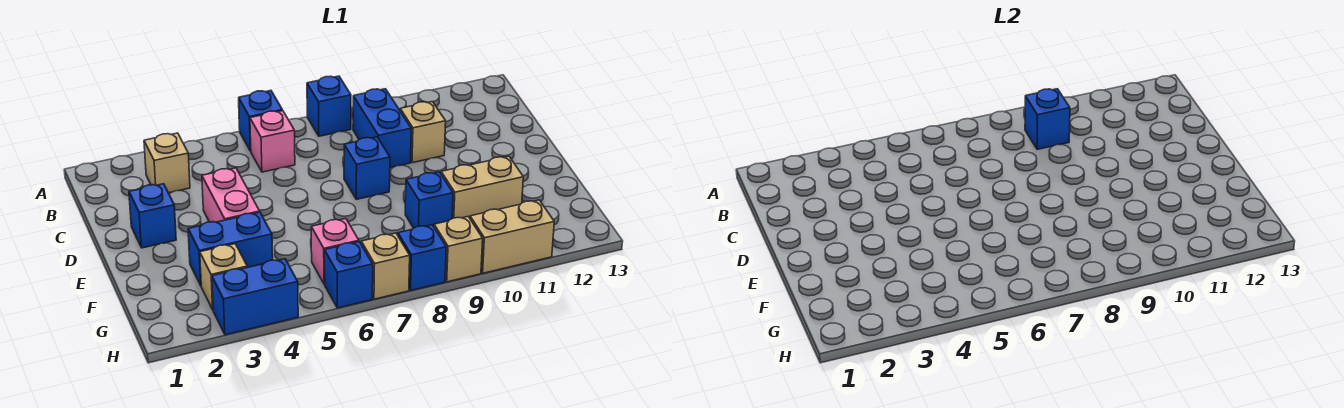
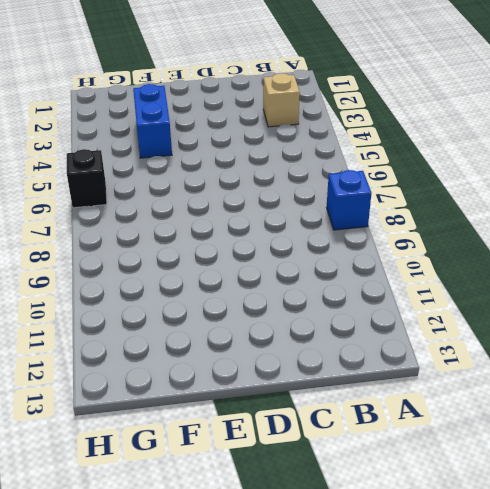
black brick H6 level 1 -> blue brick H6 level 1
none -> blue brick A6 level 1
none -> pink brick B6 level 1
none -> blue brick B9:C9 level 1

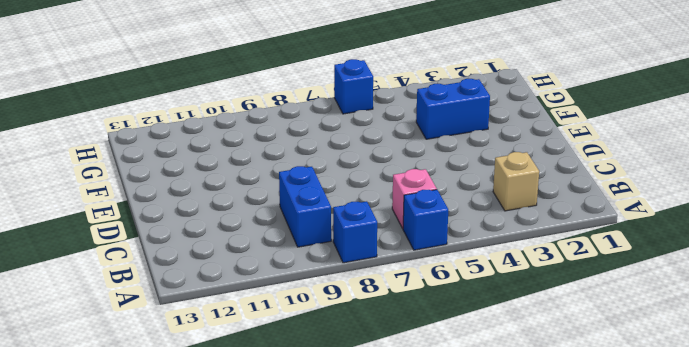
none -> tan brick C10 level 1
none -> blue brick D2 level 1
none -> pink brick D4:E4 level 1

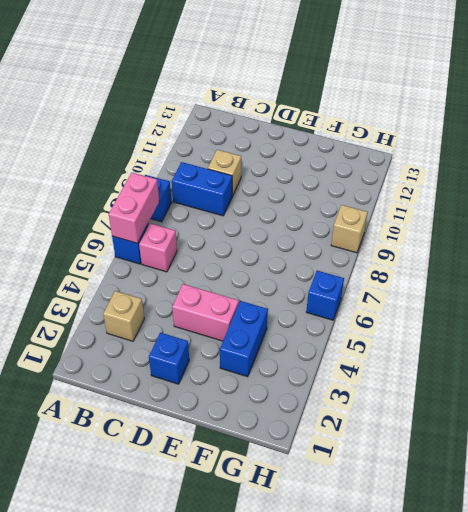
pink brick A6:A7 level 2 -> none
none -> blue brick D8 level 1
none -> blue brick F9 level 1
none -> tan brick F10:F11 level 1

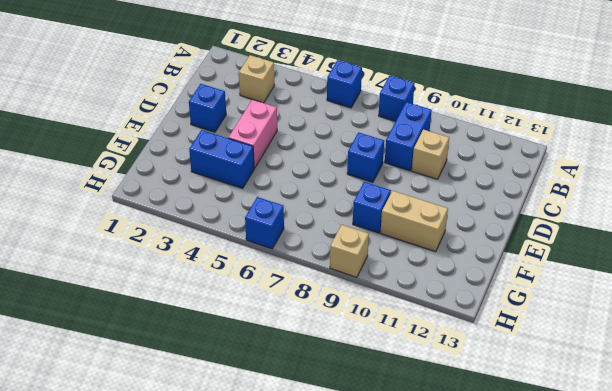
none -> pink brick B6 level 1
none -> tan brick G3 level 1
none -> pink brick G6 level 1

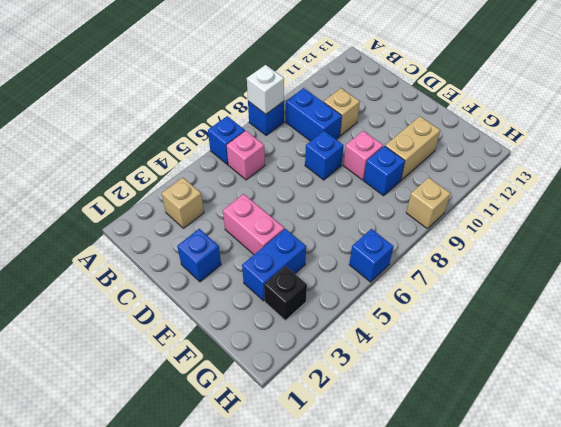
white brick A8 level 2 -> none
pink brick E9 level 1 -> pink brick G6 level 1
black brick G3 level 1 -> tan brick G3 level 1
none -> blue brick H3:H4 level 1
none -> tan brick H7 level 1
none -> blue brick H8 level 1

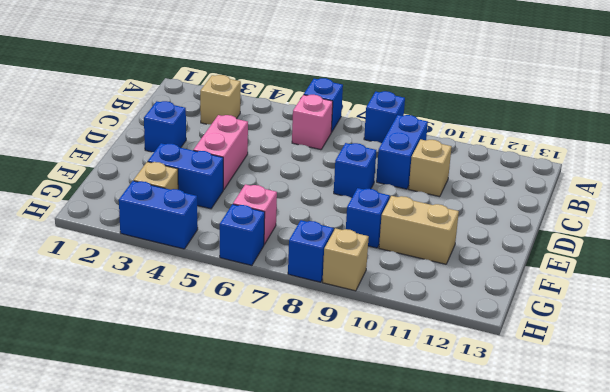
none -> tan brick H7 level 1
none -> tan brick H10:H11 level 1
none -> blue brick B9 level 2

